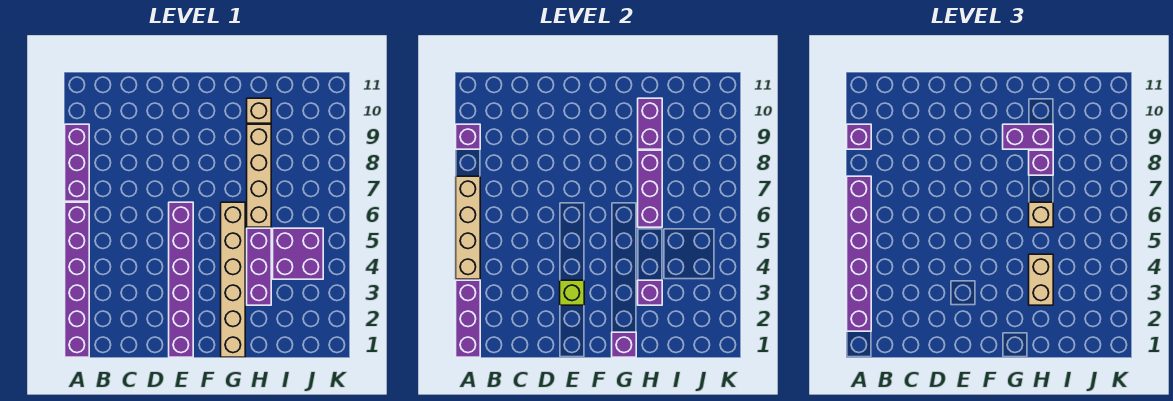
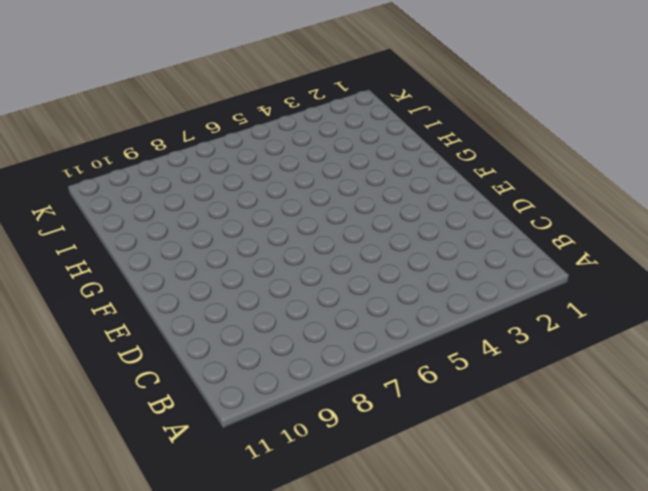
none -> purple brick A1:A6 level 1
none -> purple brick A7:A9 level 1
none -> purple brick E1:E6 level 1

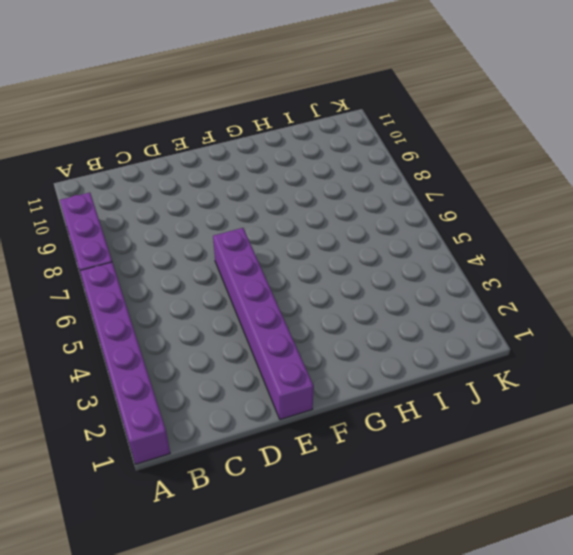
none -> tan brick G1:G6 level 1
none -> purple brick H3:H5 level 1
none -> tan brick H6:H9 level 1

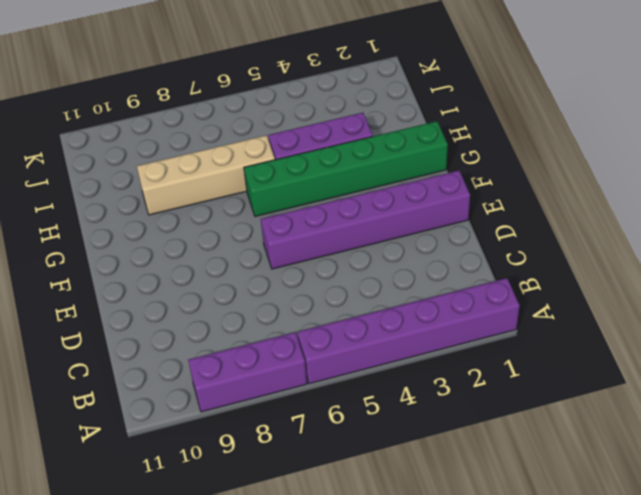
green brick G1:G6 level 1 -> tan brick G1:G6 level 1
none -> tan brick H10 level 1
none -> purple brick I4:J5 level 1
none -> purple brick A1:A3 level 2

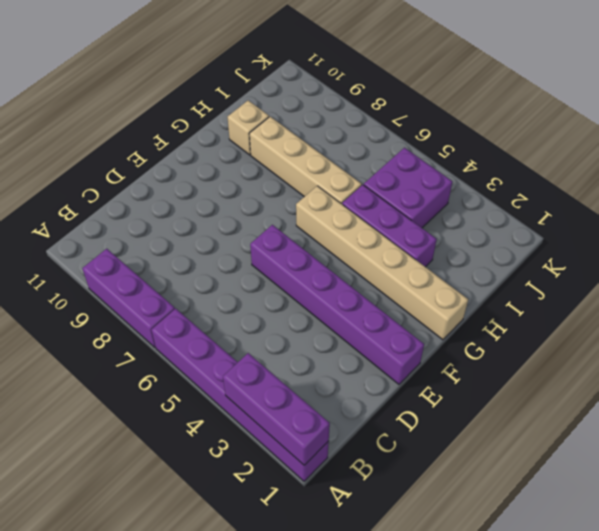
none -> tan brick A4:A7 level 2
none -> purple brick A9 level 2
none -> lime brick E3 level 2

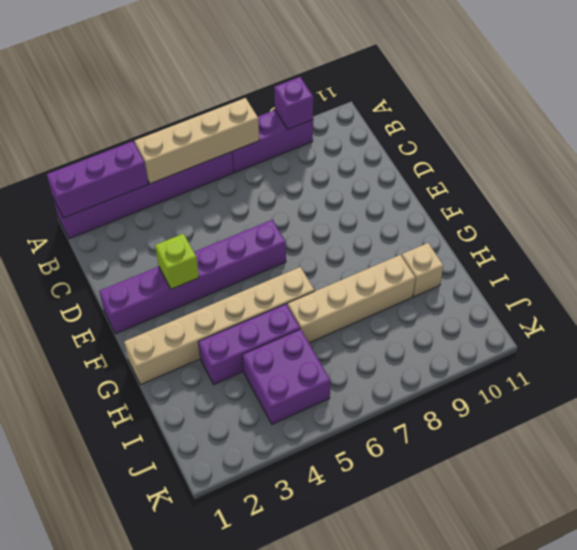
none -> purple brick G1 level 2
none -> purple brick H3 level 2
none -> purple brick H6:H8 level 2

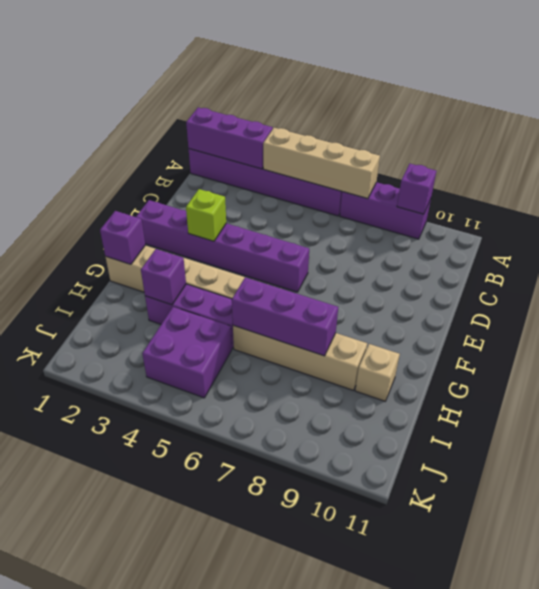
none -> purple brick H9:H10 level 2
none -> purple brick A2:A7 level 3
none -> purple brick A9 level 3

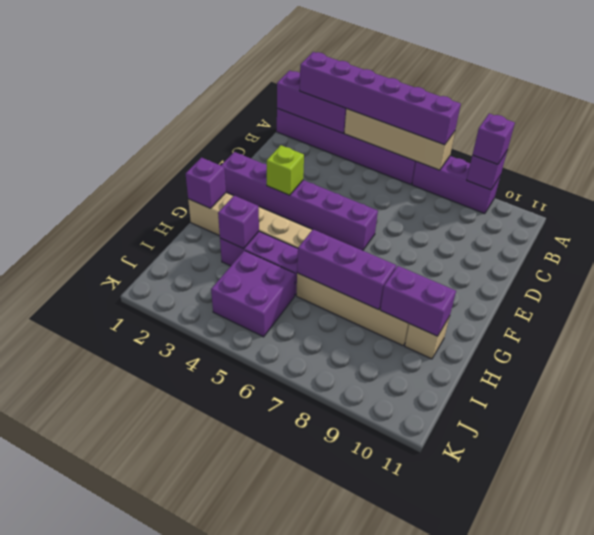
none -> purple brick G9:H9 level 3
none -> tan brick H3:H4 level 3
none -> tan brick H6 level 3

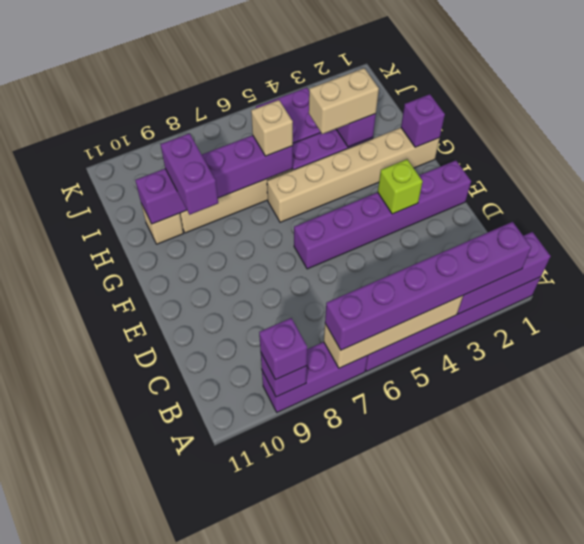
none -> purple brick H8 level 3

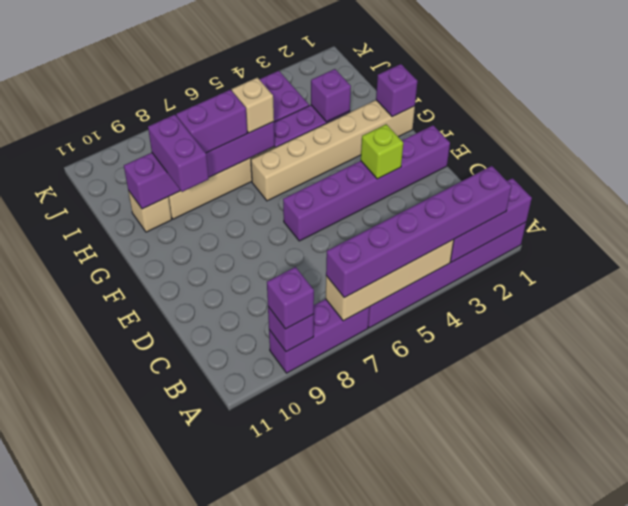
purple brick H7:H8 level 3 -> purple brick H8 level 3
none -> tan brick H3:H4 level 3

